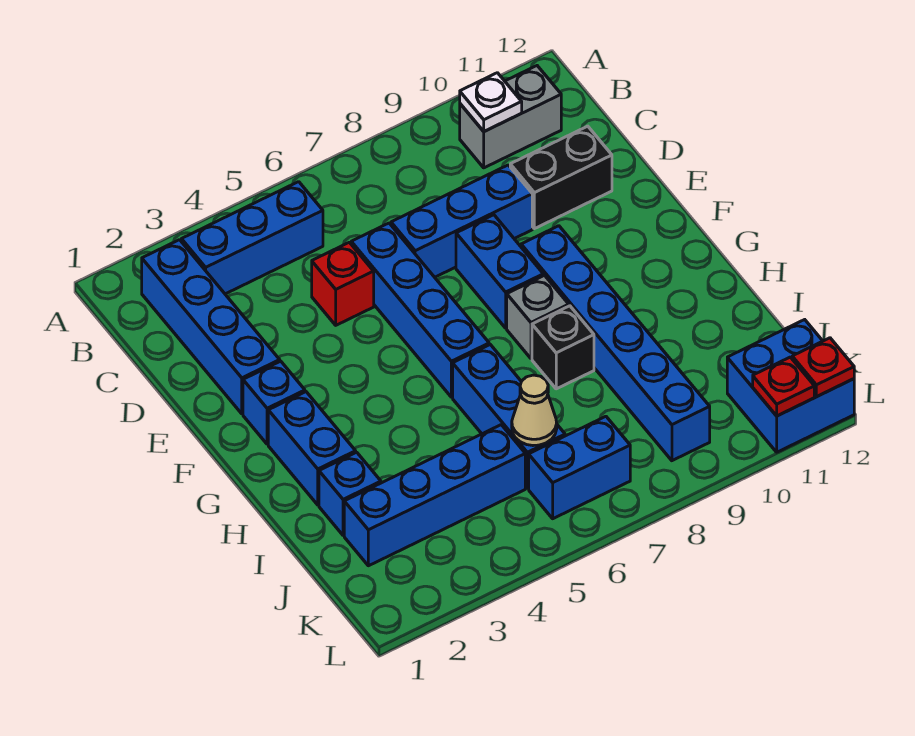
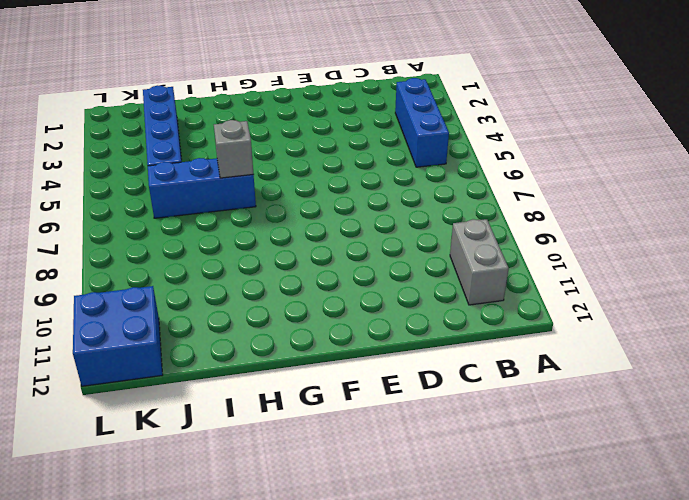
grey brick H6 level 2 -> grey brick G8 level 1
none -> blue brick B2:E2 level 1
none -> red brick D5 level 1
none -> blue brick D6:G6 level 1

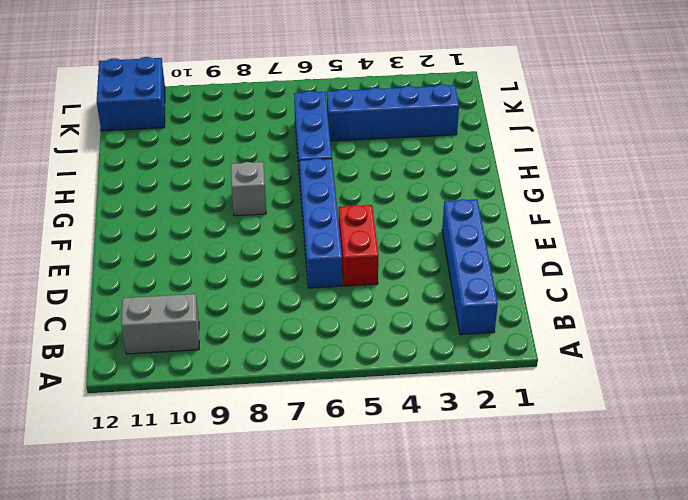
red brick D5:E5 level 1 -> red brick D5 level 1
none -> blue brick B3:B5 level 1
none -> blue brick D7:D9 level 1
none -> black brick D10:D11 level 1

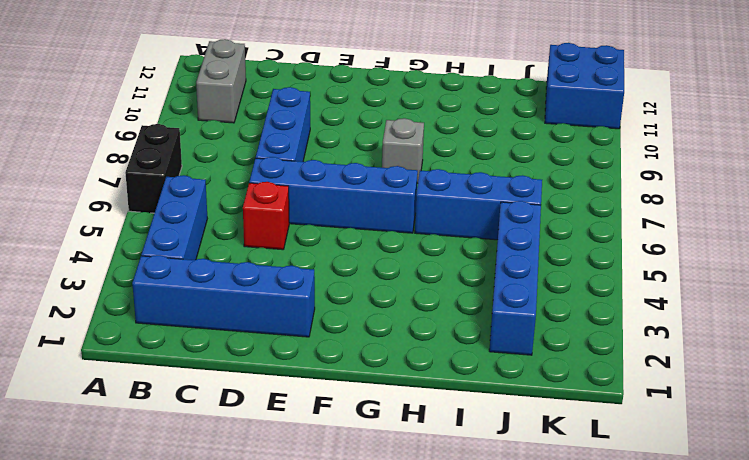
black brick A6:A7 level 1 -> black brick D10:D11 level 1
none -> blue brick E8:F8 level 1
none -> blue brick F2 level 1
none -> blue brick F9:K9 level 1

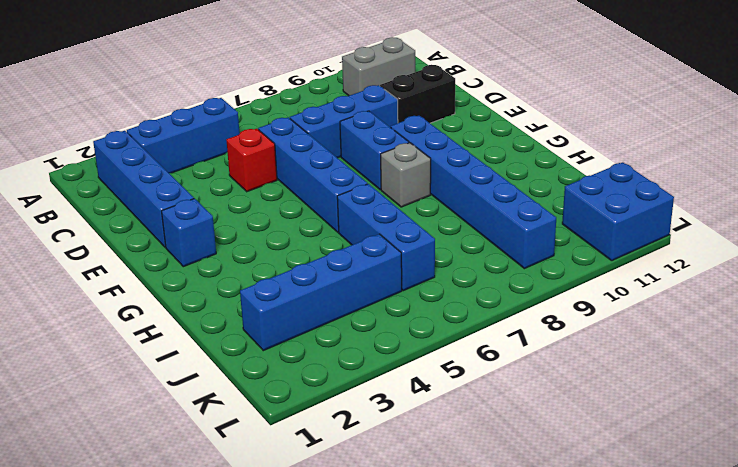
none -> blue brick G2:H2 level 1
none -> black brick H8 level 1
none -> blue brick I2 level 1

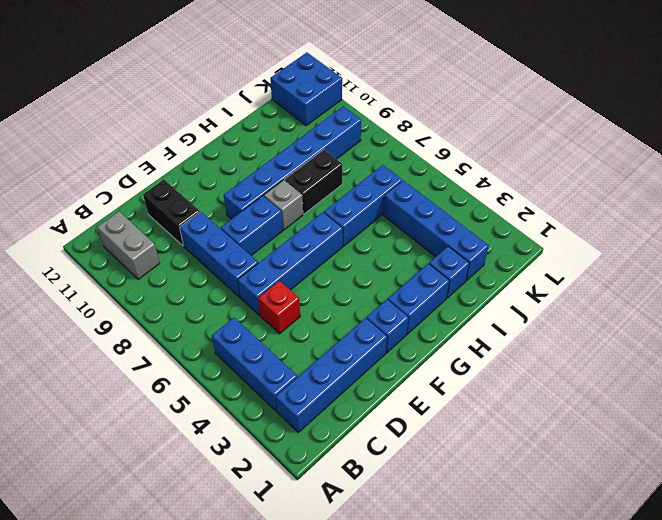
black brick H8:I8 level 1 -> black brick H8 level 1
none -> blue brick K6:K7 level 1
none -> white plate B10 level 2
none -> tan cone J6 level 2

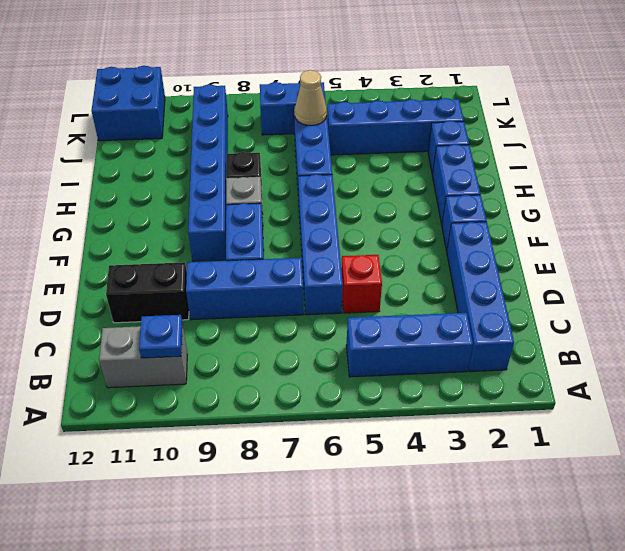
blue plate B10 level 2 -> white plate B10 level 2
none -> red plate L11 level 2
none -> red plate L12 level 2

